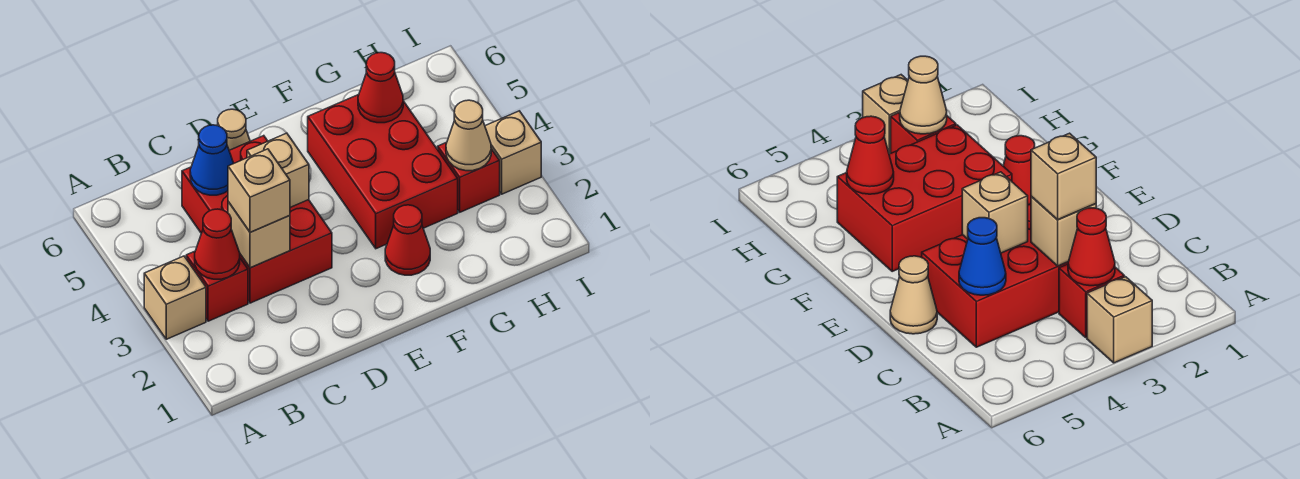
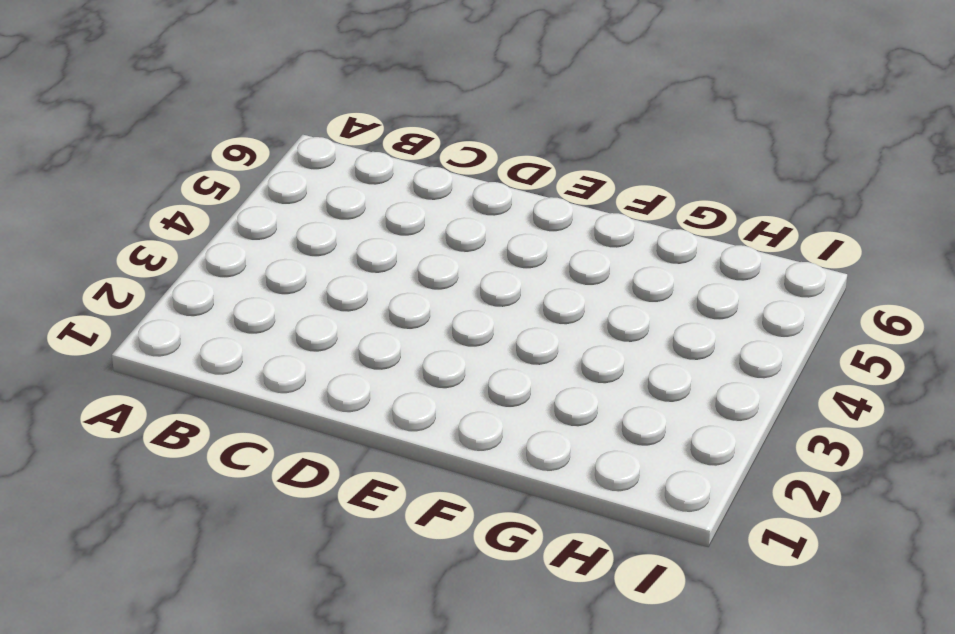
none -> tan brick A3 level 1
none -> red brick B3 level 1
none -> red brick C3:D5 level 1

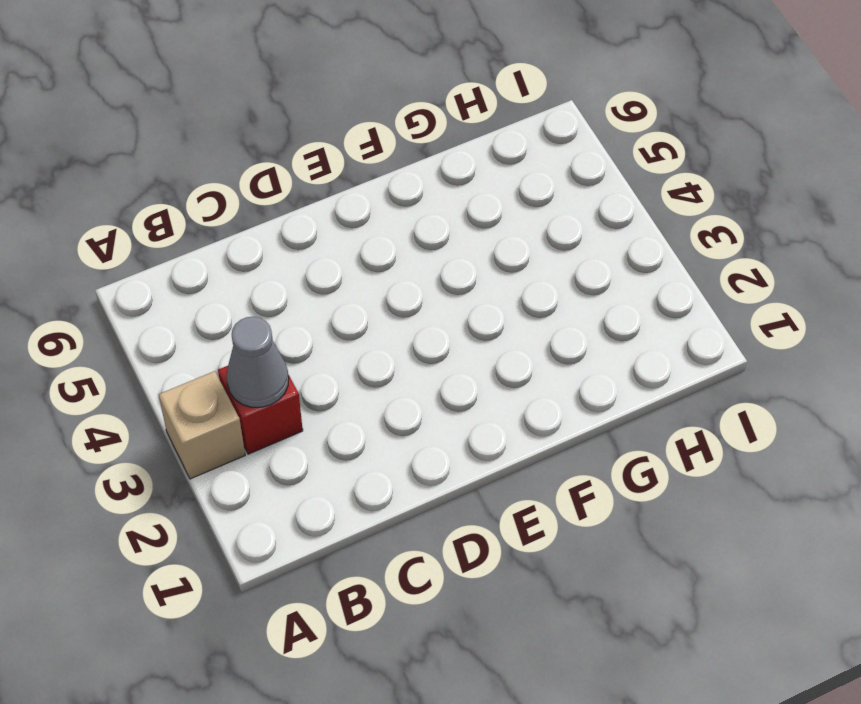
grey cone B3 level 2 -> red cone B3 level 2
none -> red brick C3:D5 level 1
none -> tan cone D6 level 1
none -> red cone F2 level 1

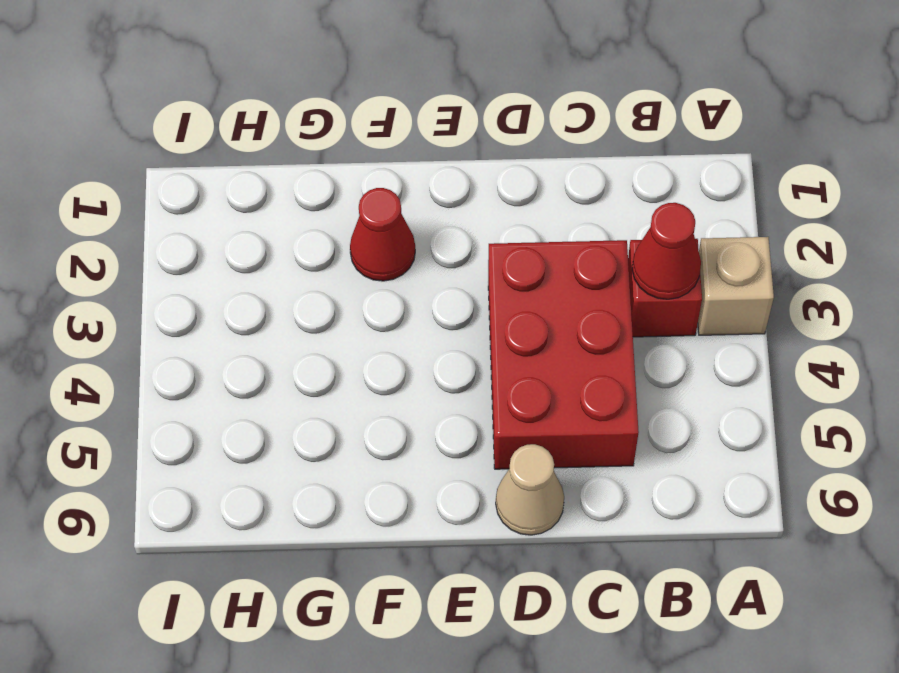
none -> red brick F3:G5 level 1
none -> red brick H3 level 1
none -> tan brick I3 level 1

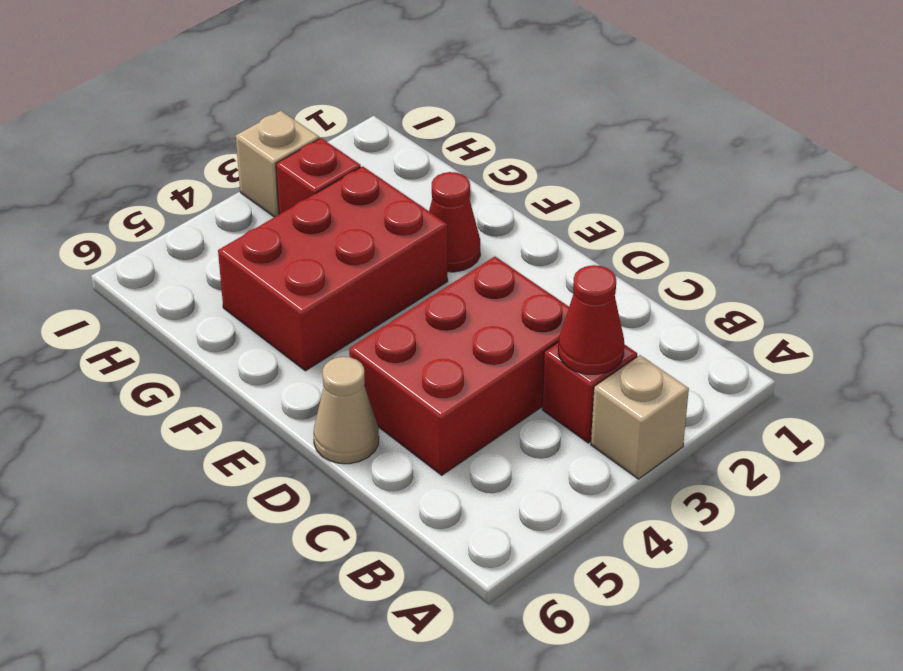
none -> tan brick C3 level 2
none -> blue cone C5 level 2
none -> tan brick D4 level 2

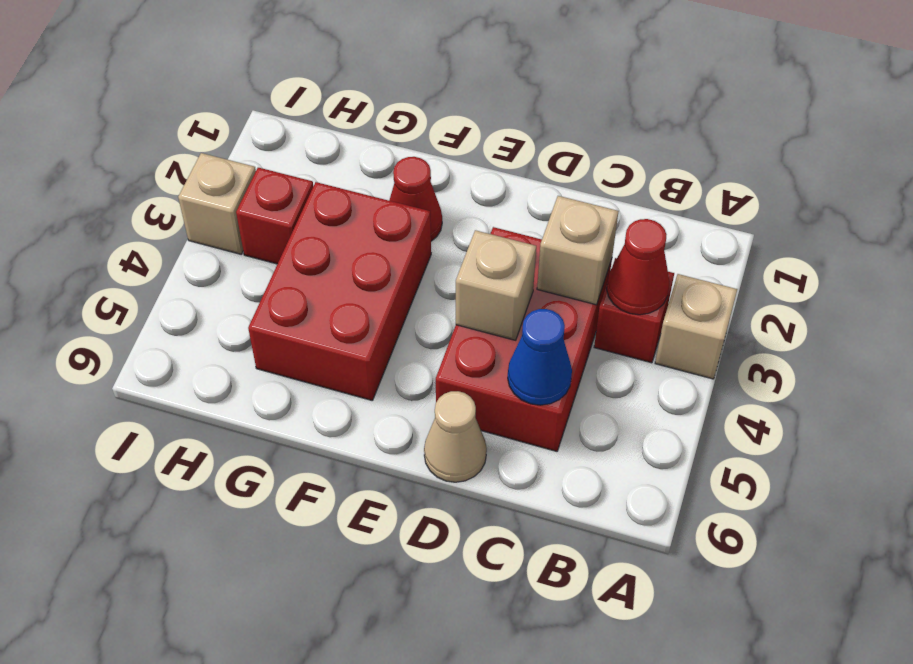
none -> red cone G5 level 2
none -> tan cone H3 level 2
none -> tan brick C3 level 3

